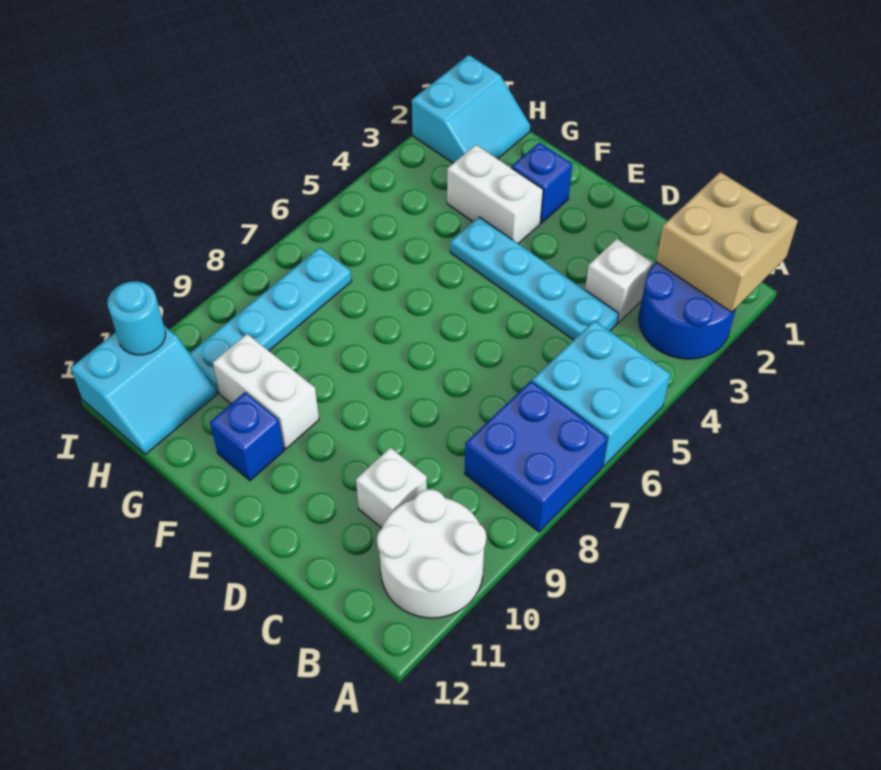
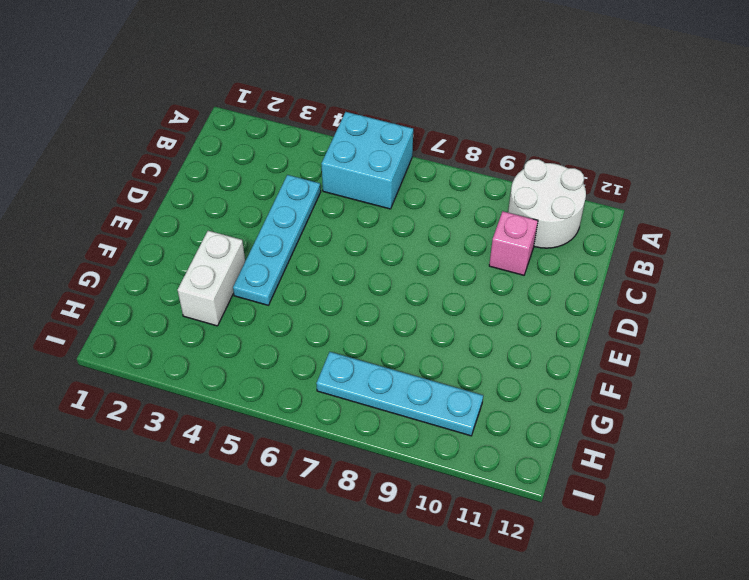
pink brick C10 level 1 -> white brick C10 level 1
none -> blue round brick A2:B3 level 1
none -> blue brick A7:B8 level 1
none -> white brick C3 level 1

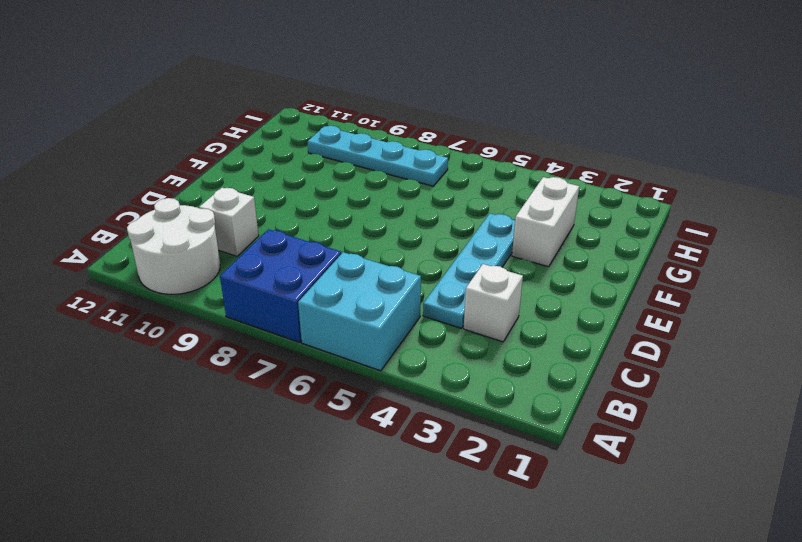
none -> blue round brick A2:B3 level 1
none -> blue brick F2 level 1
none -> white brick F10:G10 level 1

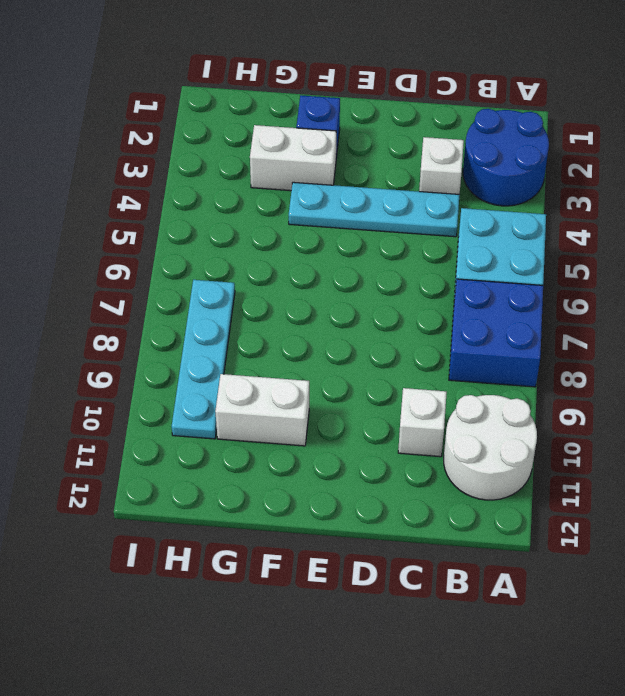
none -> blue brick F11 level 1
none -> cyan slope H1:I2 level 1 top I
none -> cyan slope H11:I12 level 1 top I

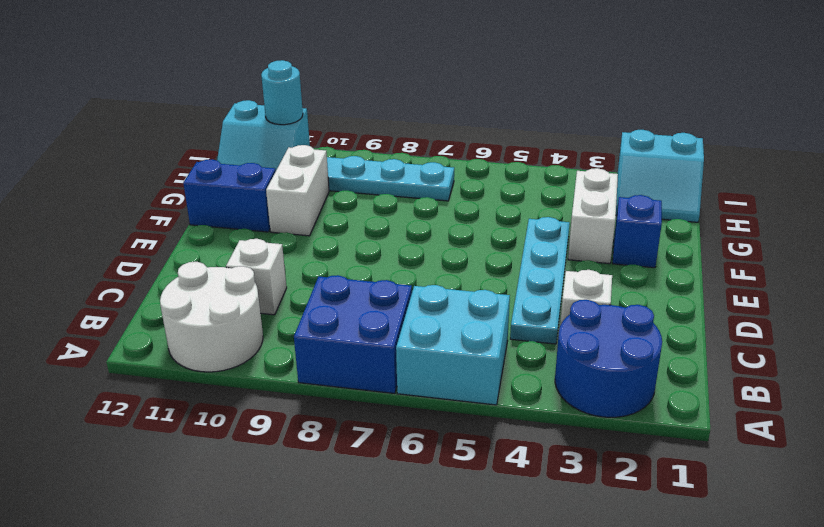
blue brick F11:F12 level 1 -> blue brick F11 level 1
none -> tan brick A1:B2 level 2

